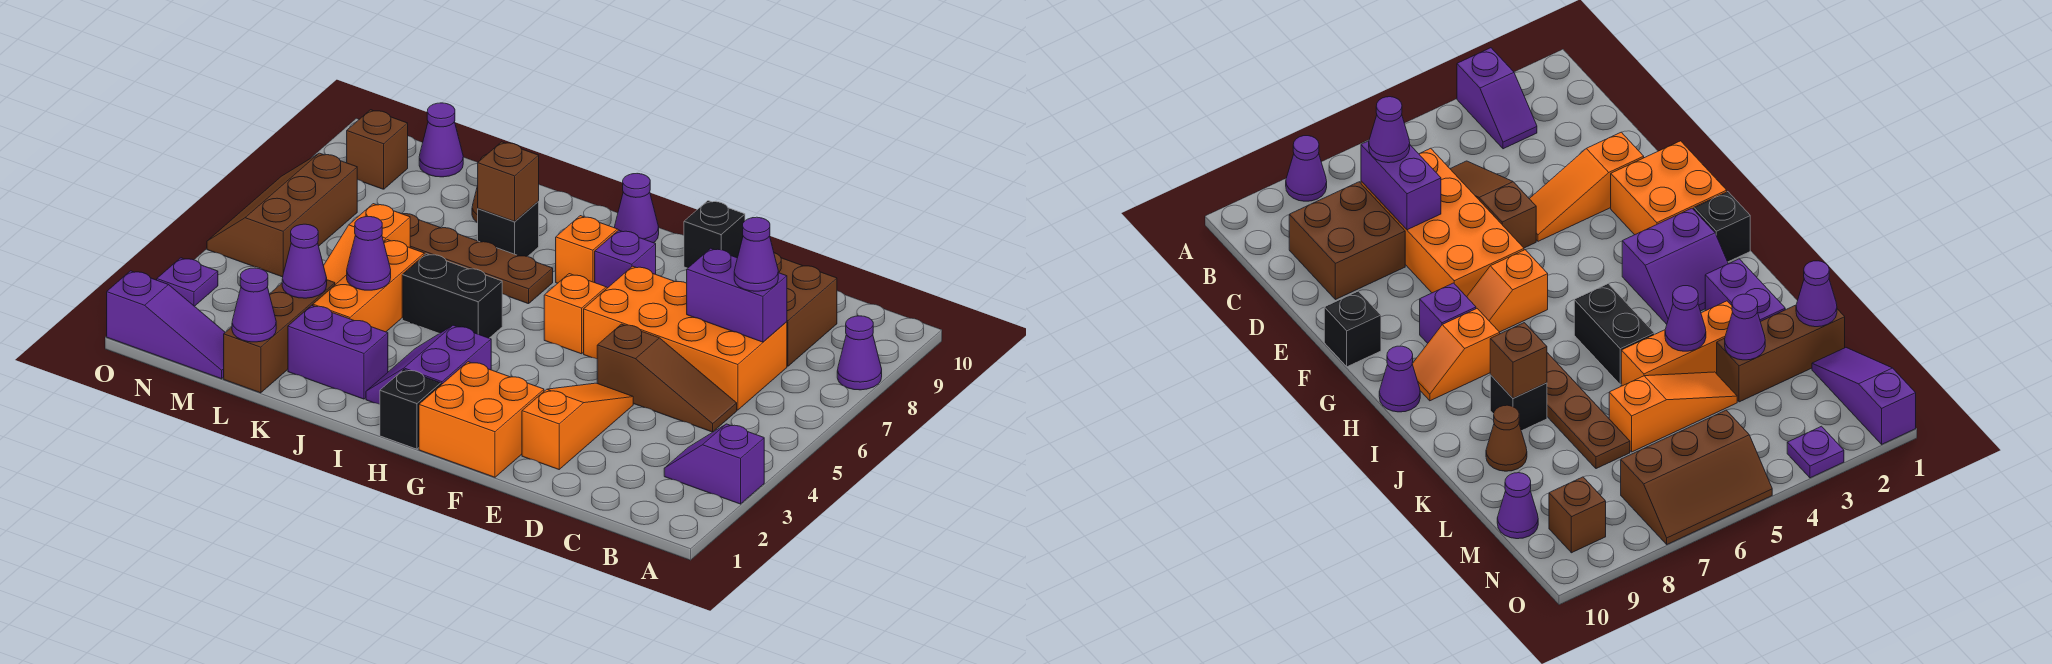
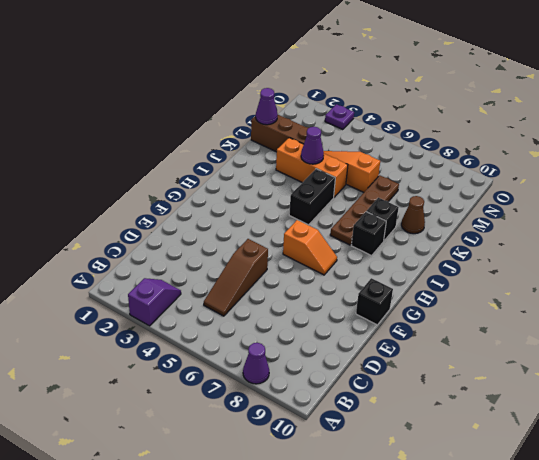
black brick I8 level 1 -> black brick H1 level 1
none -> orange brick C6:F7 level 1
none -> brown brick C8:D9 level 1
none -> orange slope E2:E4 level 1 top 2
none -> orange brick F1:G2 level 1

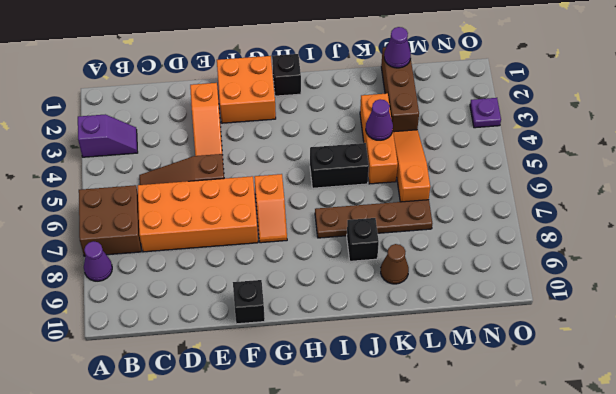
brown brick A6:B7 level 1 -> brown brick C8:D9 level 1
none -> purple brick G8 level 1
none -> purple slope H2:I3 level 1 top H
none -> orange slope H8:H9 level 1 top 8
none -> purple cone H10 level 1

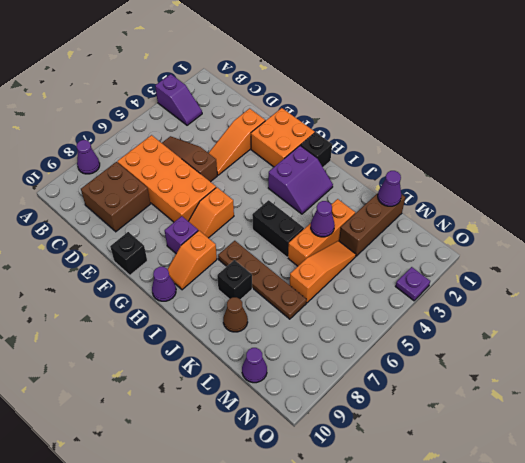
none -> purple brick J2:K2 level 1
none -> purple slope M1:O1 level 1 top O
none -> brown slope N5:O7 level 1 top N
none -> brown brick N9 level 1

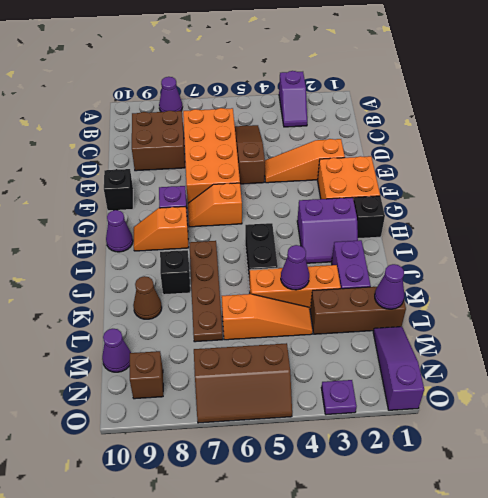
none -> purple brick C7:D7 level 2
none -> brown brick J8 level 2
none -> purple cone L3 level 2
none -> purple cone C7 level 3

